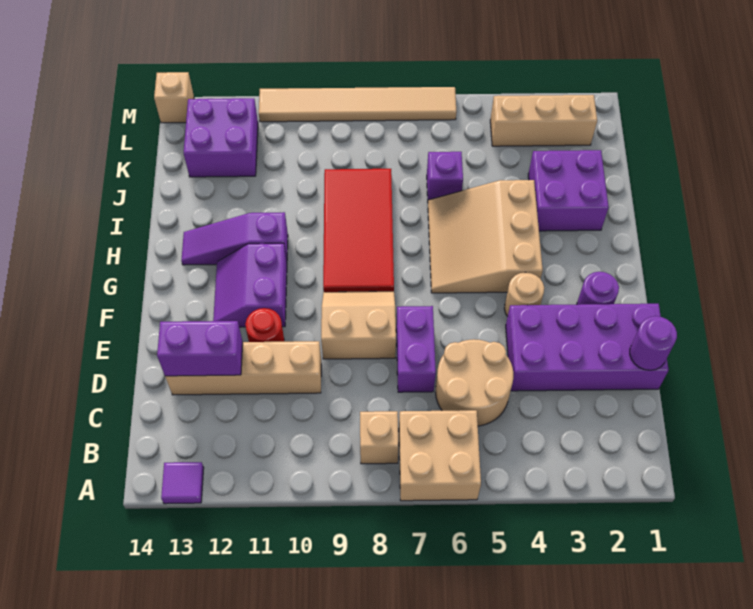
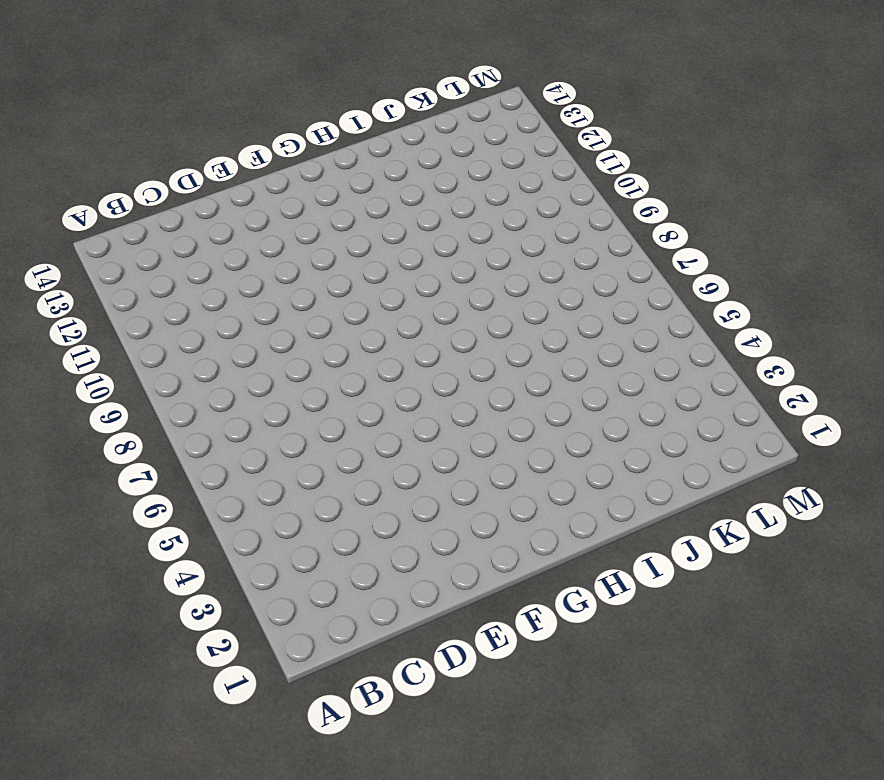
none -> tan brick A6:B7 level 1
none -> purple tile A13 level 1
none -> tan brick B8 level 1

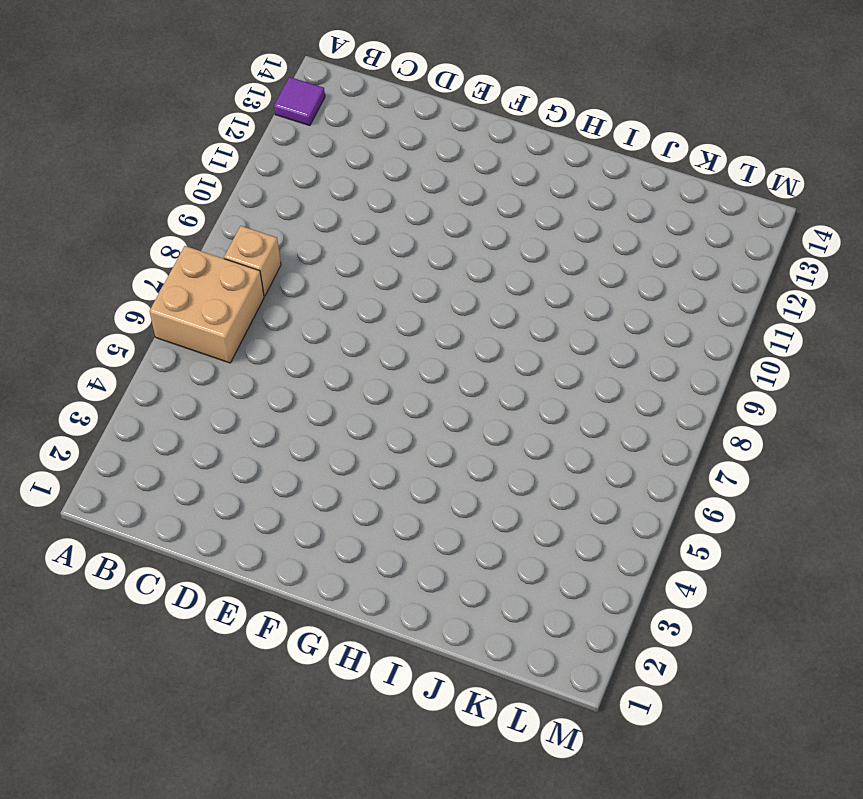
none -> tan round brick C5:D6 level 1
none -> purple brick D1:E4 level 1
none -> purple brick D7:E7 level 1

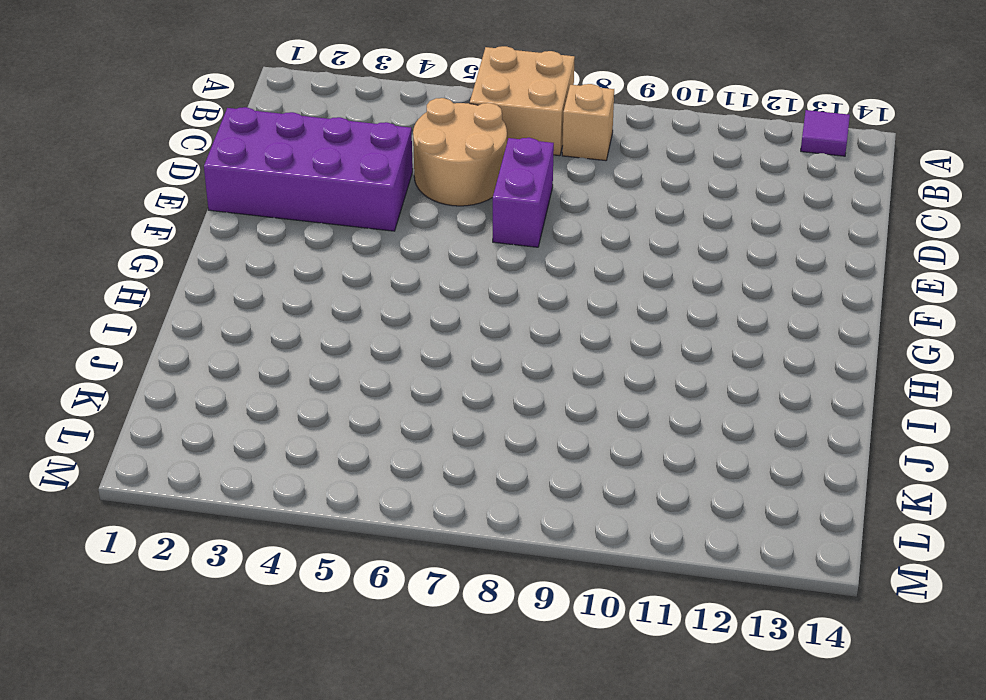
none -> tan brick D10:D13 level 1
none -> tan slope E8:F9 level 1 top E
none -> red round brick E11 level 1

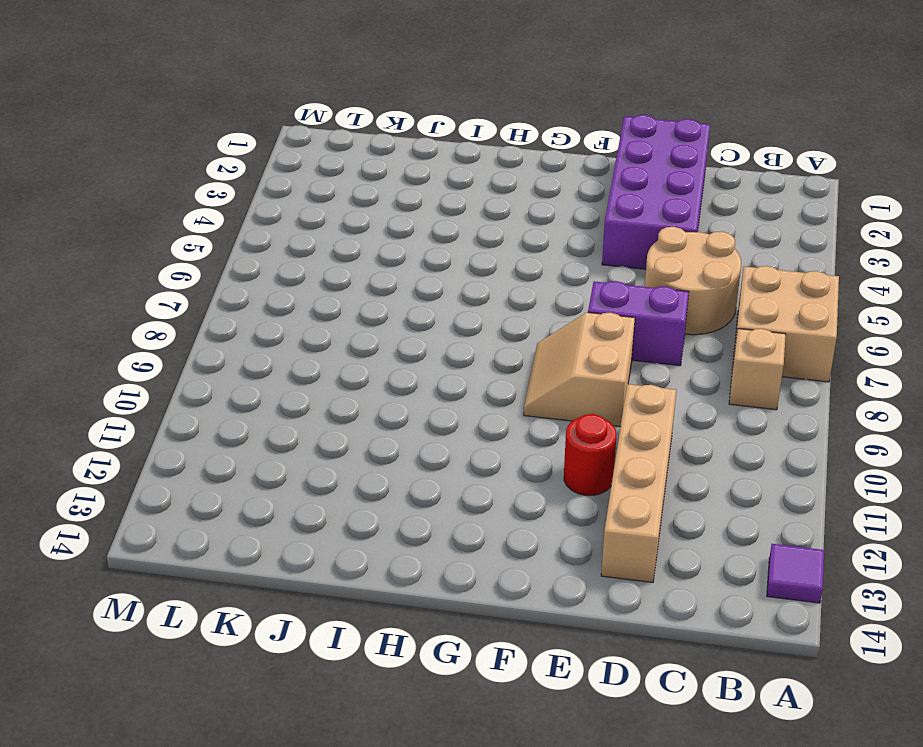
none -> purple round brick F2 level 1
none -> tan round brick F4 level 1
none -> purple slope F11:G12 level 1 top 11

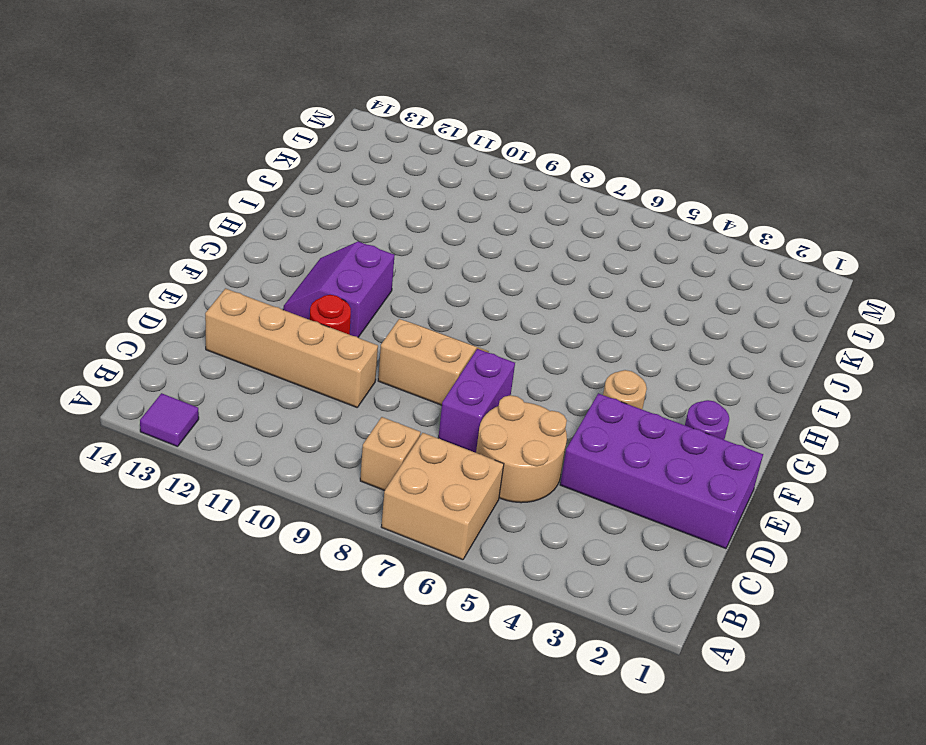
none -> tan slope G4:I6 level 1 top 4
none -> red tile G8:J9 level 1
none -> purple slope H11:H13 level 1 top 11

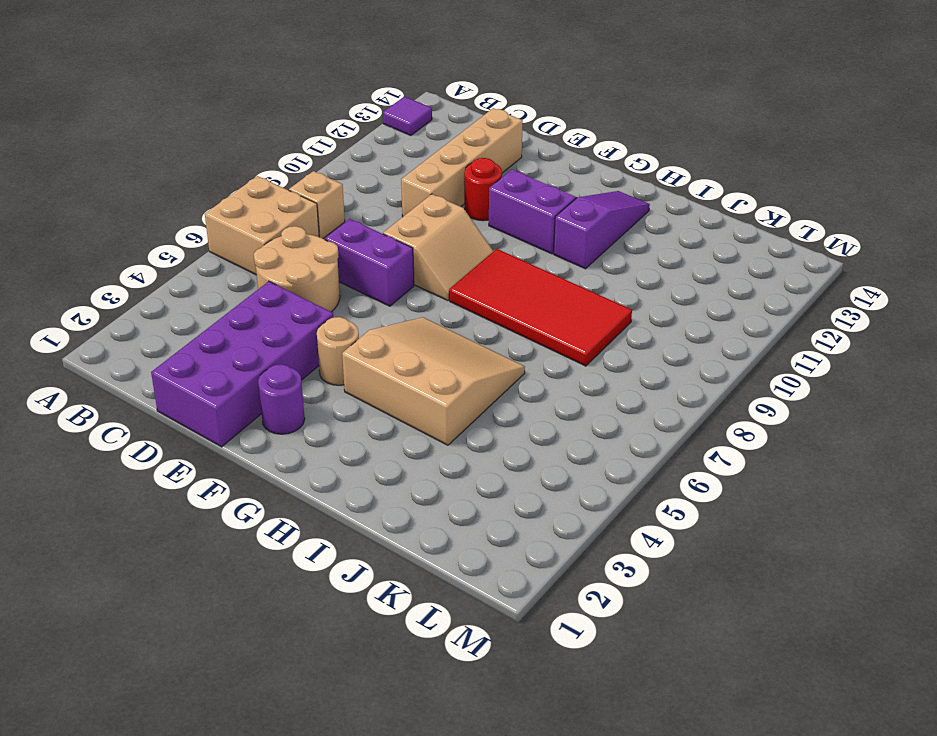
none -> purple brick I2:J3 level 1
none -> purple brick J6 level 1
none -> purple brick K12:L13 level 1

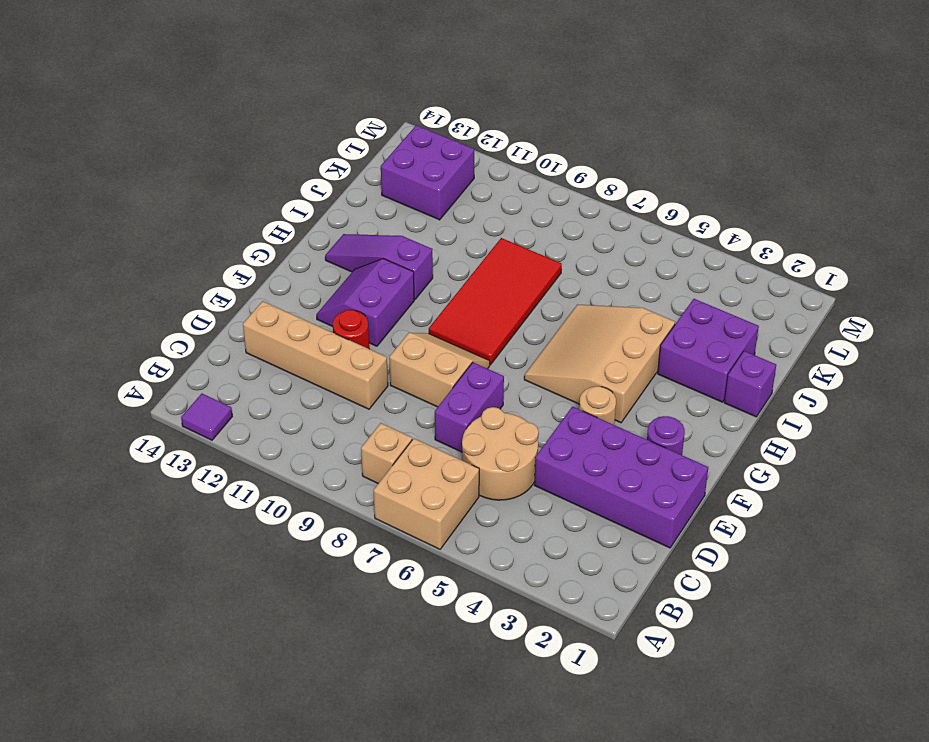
purple brick I1 level 1 -> purple brick J6 level 1
none -> tan brick L2:L4 level 1
none -> tan tile M6:M11 level 1
none -> tan brick M14 level 1

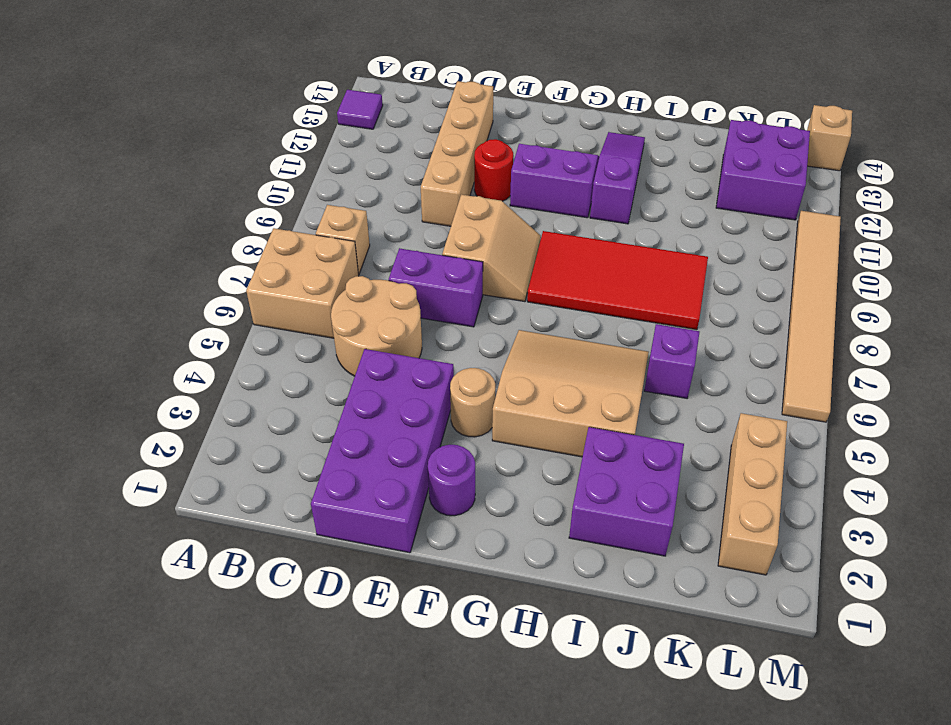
none -> purple round brick D1 level 2
none -> purple brick D12:D13 level 2

